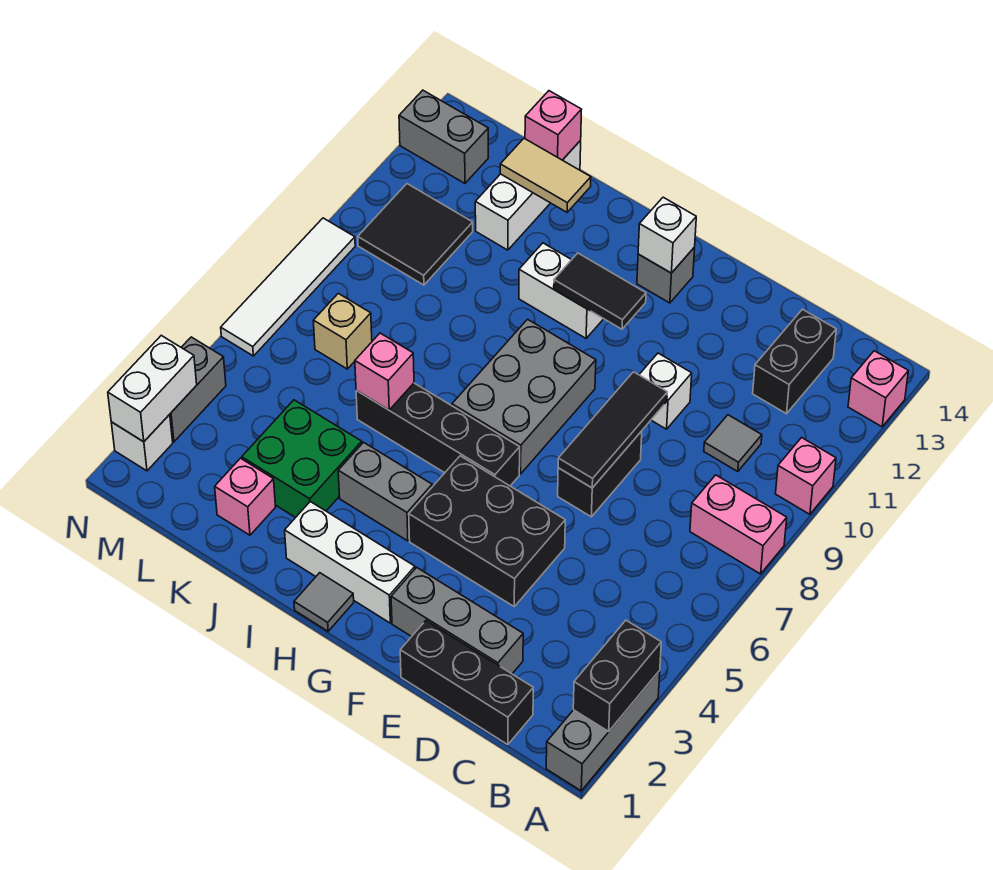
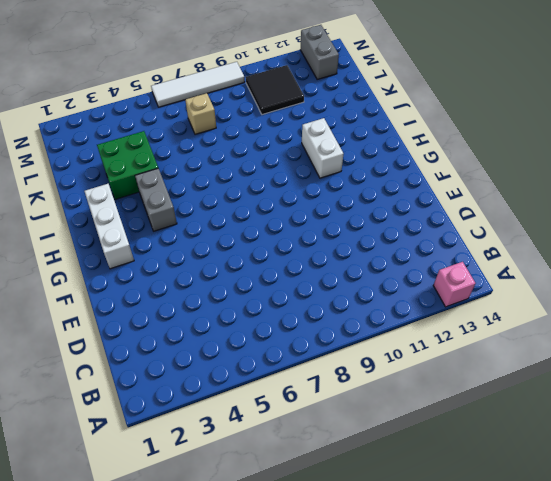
none -> grey brick A1:A3 level 1
none -> pink brick A8:B8 level 1
none -> pink brick A10 level 1
none -> black brick C1:E1 level 1

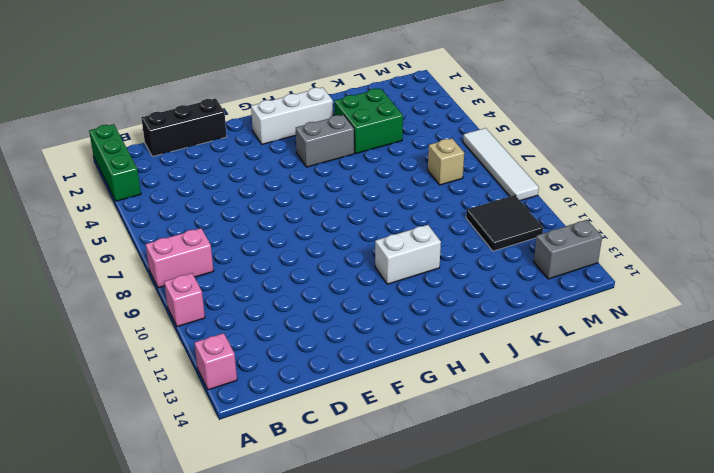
green brick A1:A3 level 1 -> grey brick A1:A3 level 1
none -> grey tile C10 level 1
none -> black brick C12:C13 level 1
none -> grey brick D2:F2 level 1
none -> black brick E4:G5 level 1

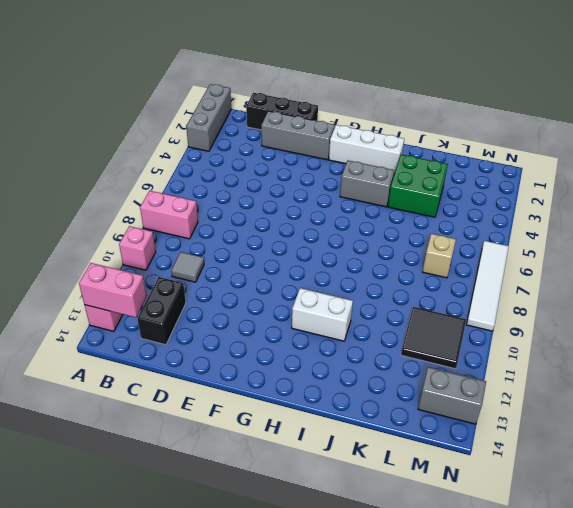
pink brick A13:B13 level 2 -> none
none -> black brick E4:G5 level 1
none -> black brick E7:E8 level 1
none -> white brick E10 level 1
none -> black brick G6:J6 level 1

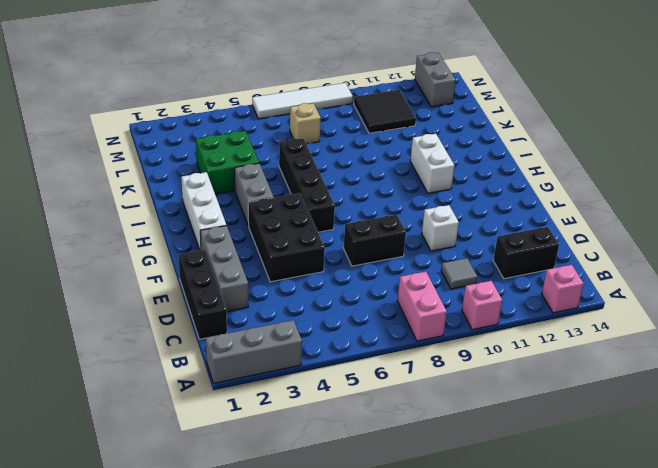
none -> grey brick G7:H9 level 1
none -> grey brick G13 level 1
none -> grey tile H1 level 1
none -> pink brick K2 level 1

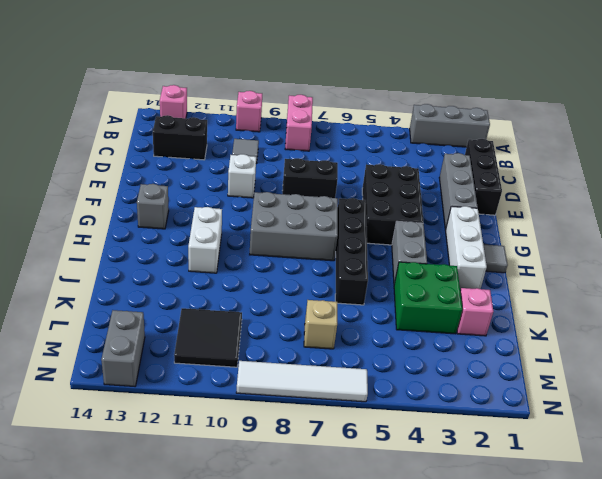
none -> white brick K12:K14 level 1
none -> white brick N2 level 1
none -> grey brick N3:N4 level 1
none -> black brick A2:A3 level 2

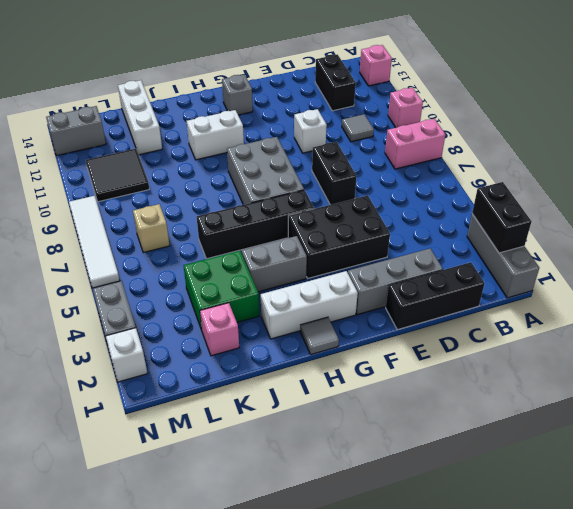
none -> black tile E7:E9 level 2
none -> black tile G11:H11 level 2
none -> white brick G13 level 2
none -> pink brick J6 level 2

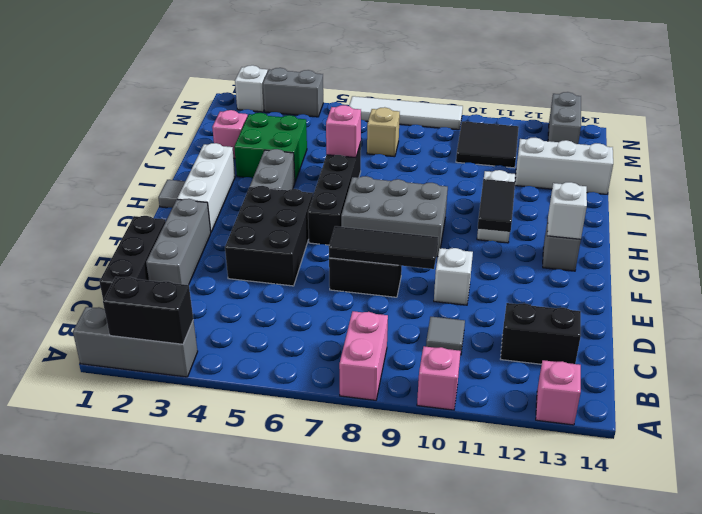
none -> tan tile J13:K13 level 2
none -> pink brick K14 level 2
none -> white brick N2:N3 level 2

